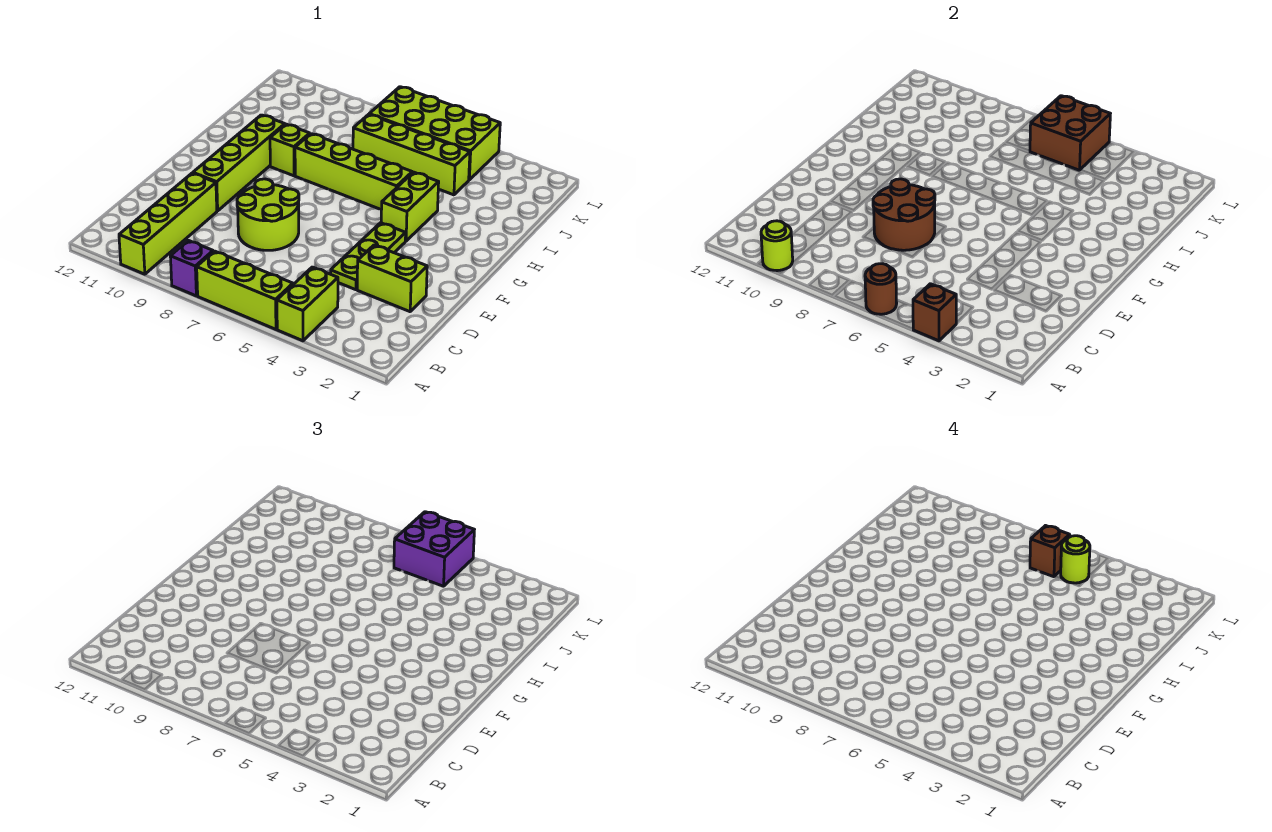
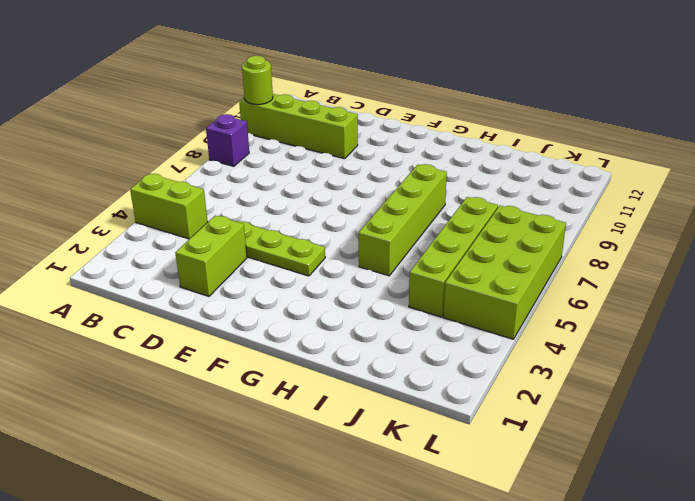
none -> lime brick A5:A7 level 1
none -> lime round brick D7:E8 level 1
none -> lime brick E10:H10 level 1

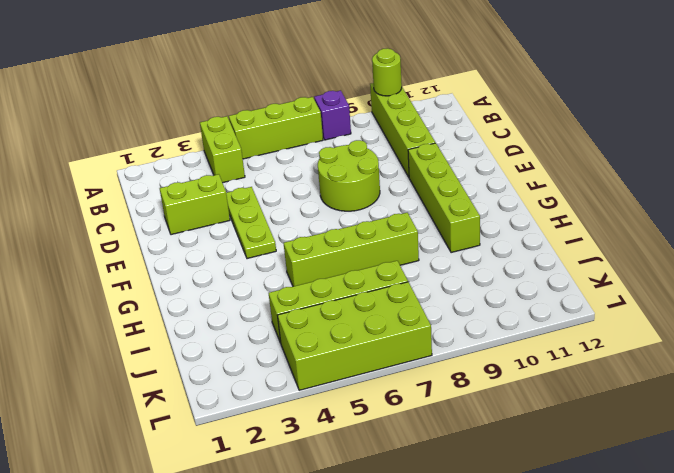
none -> lime brick G4:H4 level 1
none -> lime brick H9 level 1
none -> brown brick A4 level 2

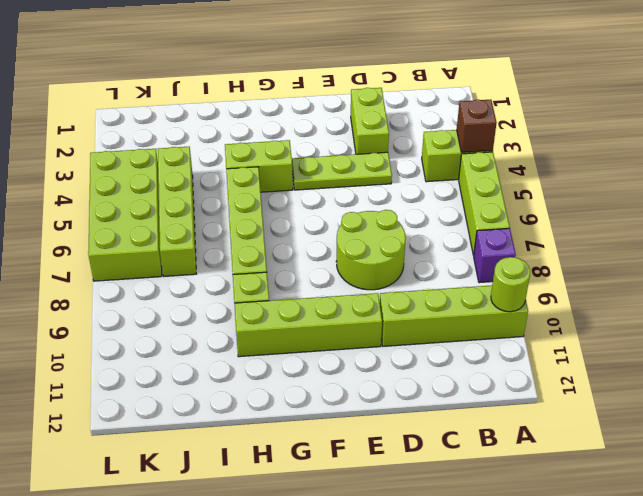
none -> brown round brick A6 level 2
none -> brown round brick D7:E8 level 2
none -> brown brick K5:L6 level 2

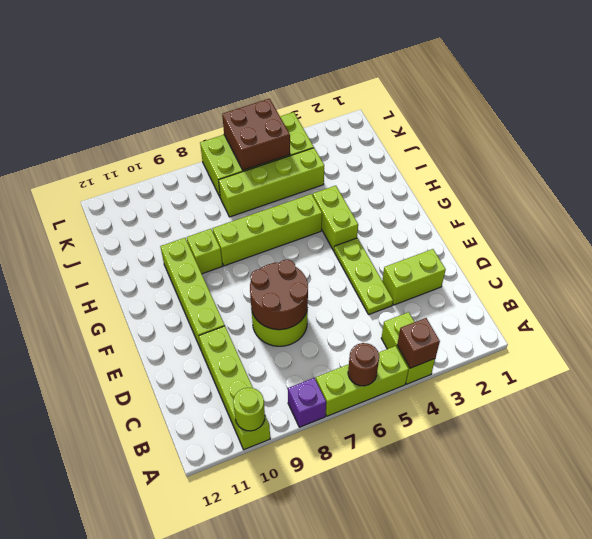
none -> purple brick K5:L6 level 3
none -> lime round brick K5 level 4
none -> brown brick K6 level 4

